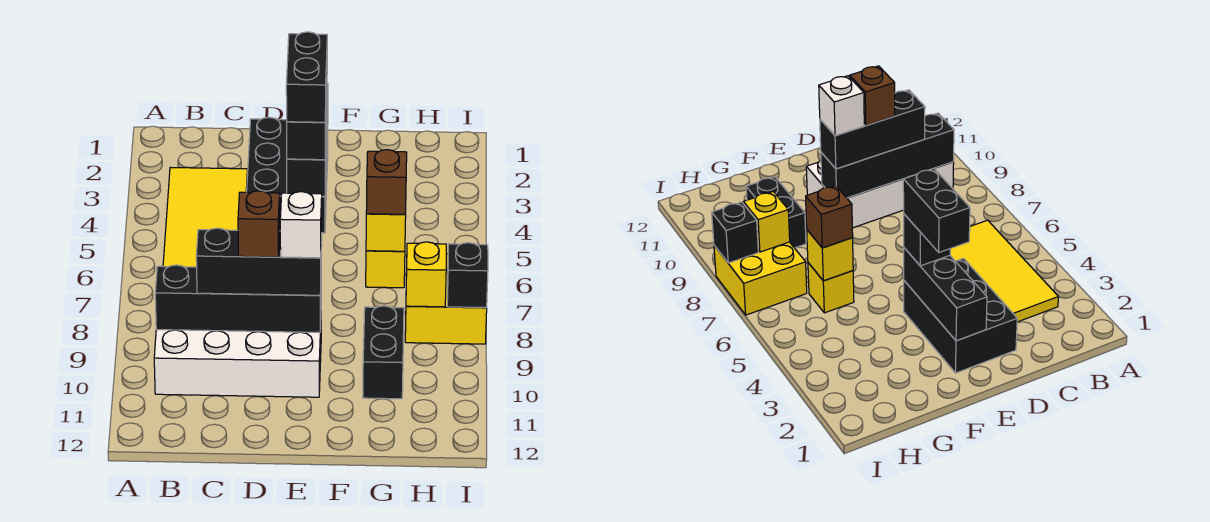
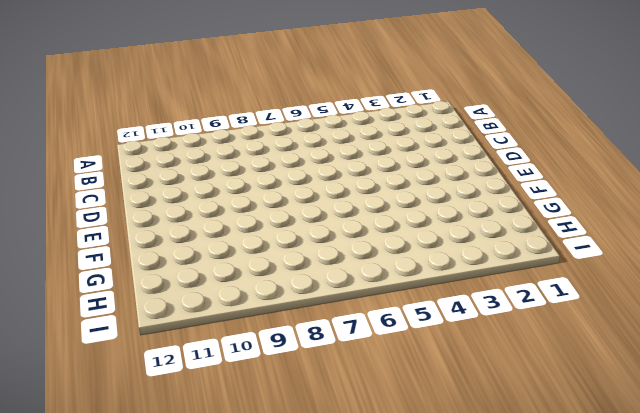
none -> yellow tile B3:C6 level 1
none -> white brick B9:E10 level 1
none -> black brick D2:E4 level 1

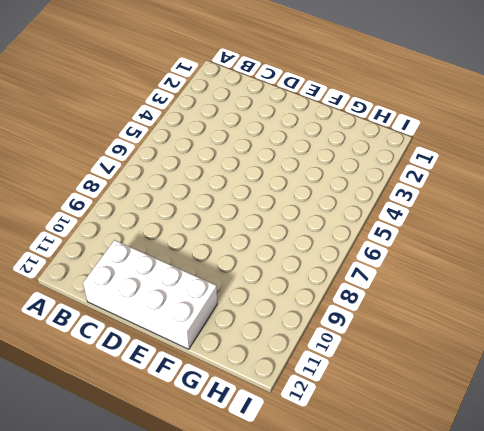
white brick C11:F12 level 1 -> white brick B9:E10 level 1
none -> yellow tile B3:C6 level 1
none -> black brick D2:E4 level 1
none -> yellow brick G6 level 1

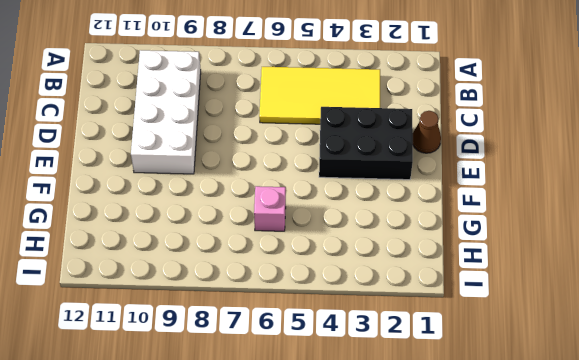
brown cone D1 level 1 -> none
pink brick G6 level 1 -> yellow brick G6 level 1
none -> black brick G9:G10 level 1
none -> yellow brick H7:I8 level 1
none -> black brick B9:E9 level 2

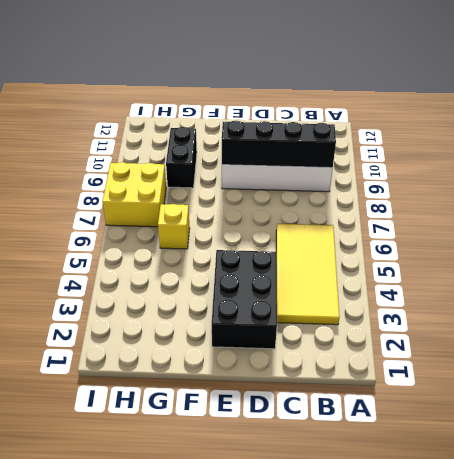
none -> black brick E2:E4 level 2
none -> yellow brick G6 level 2
none -> yellow brick H8 level 2

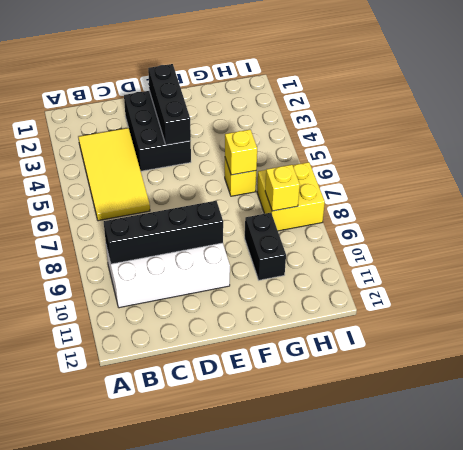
none -> black brick I8 level 2
none -> black brick C9:E9 level 3
none -> black brick E4 level 3

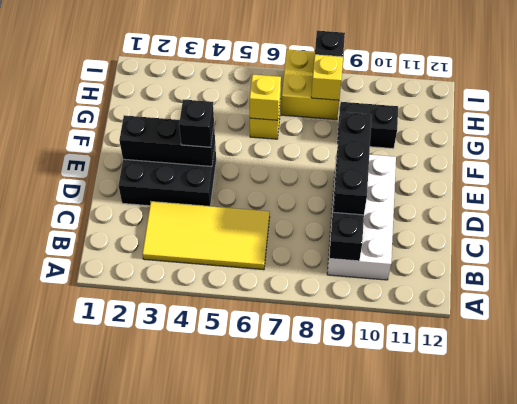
none -> brown brick G6 level 3
none -> brown brick D9 level 4
none -> black brick E3:E4 level 4

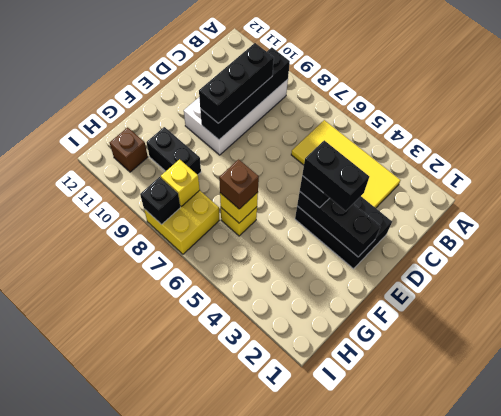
brown brick H11 level 1 -> brown brick D9 level 4
none -> white brick E9 level 4

